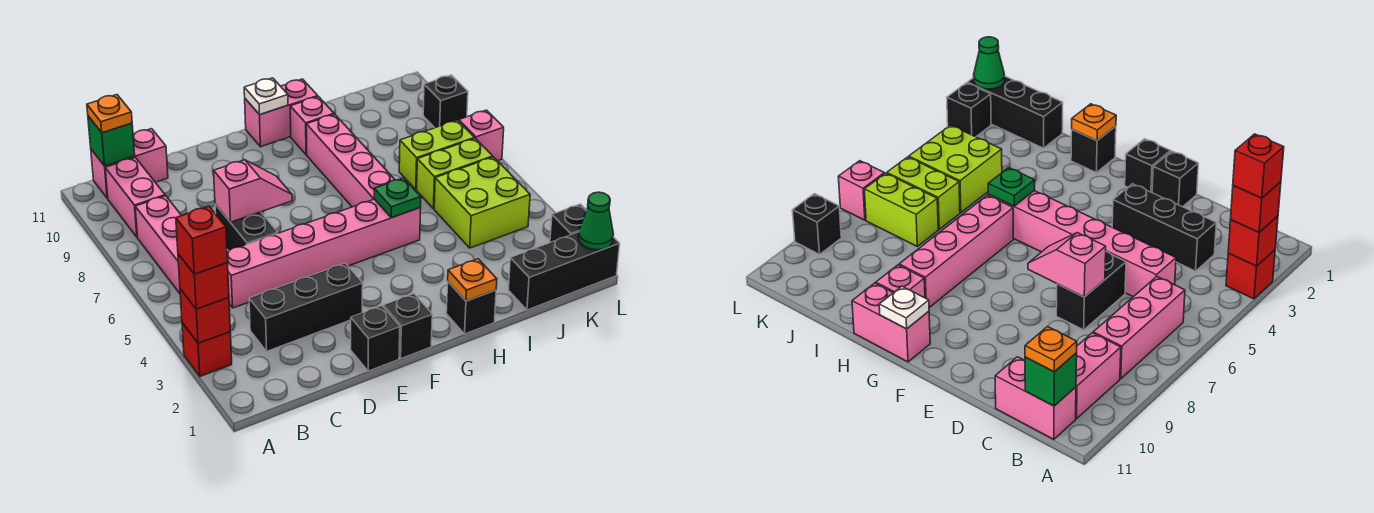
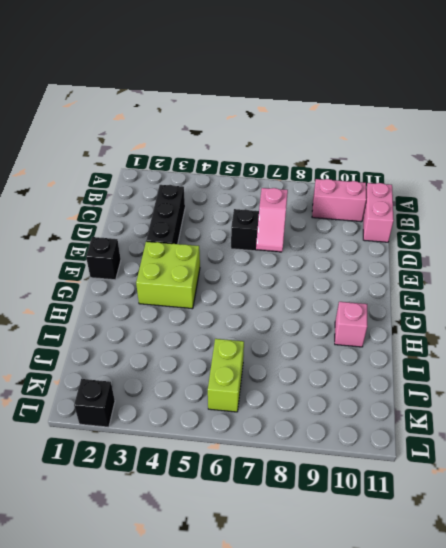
lime brick F3:G4 level 1 -> lime brick J4:K5 level 1
none -> red brick A3 level 1
none -> pink brick B6:B8 level 1
none -> pink brick C5:H5 level 1
none -> black brick E1 level 1

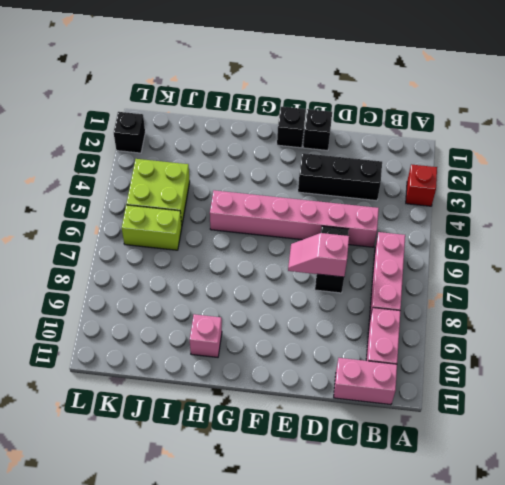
none -> pink brick G11:H11 level 1
none -> black brick H1 level 1
none -> pink brick H6:H9 level 1
none -> black brick J1:L1 level 1

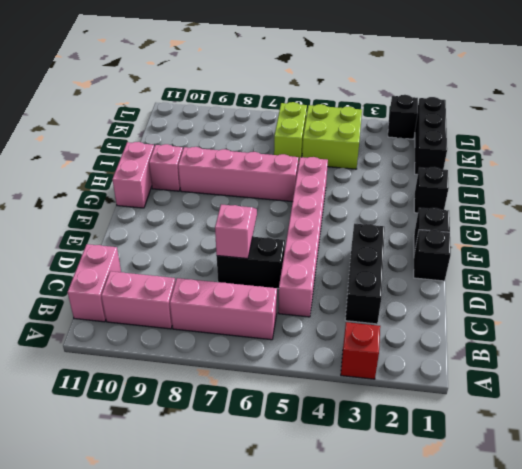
none -> lime brick J7:K7 level 1
none -> pink brick L7 level 1
none -> black brick L9 level 1
none -> red brick A3 level 2

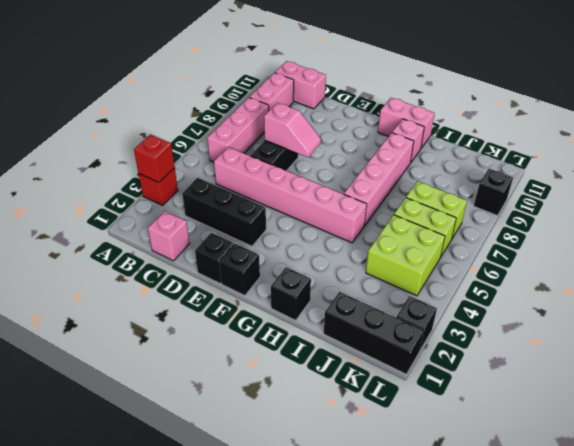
pink brick C1 level 1 -> pink brick L7 level 1
none -> green brick B11 level 2
none -> white plate G11 level 2
none -> orange plate H1 level 2
none -> green plate H5 level 2

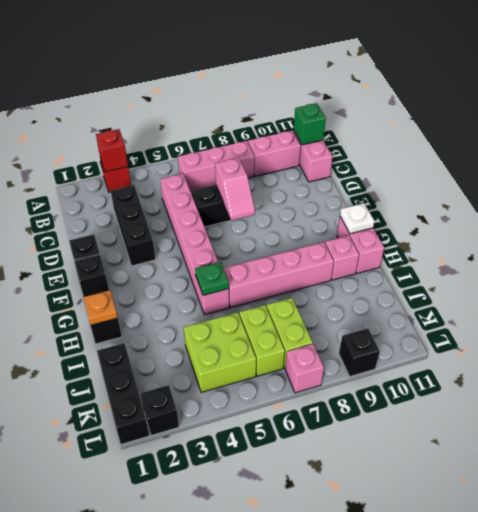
none -> green cone L1 level 2
none -> red brick A3 level 3
none -> orange plate B11 level 3
none -> red brick A3 level 4

